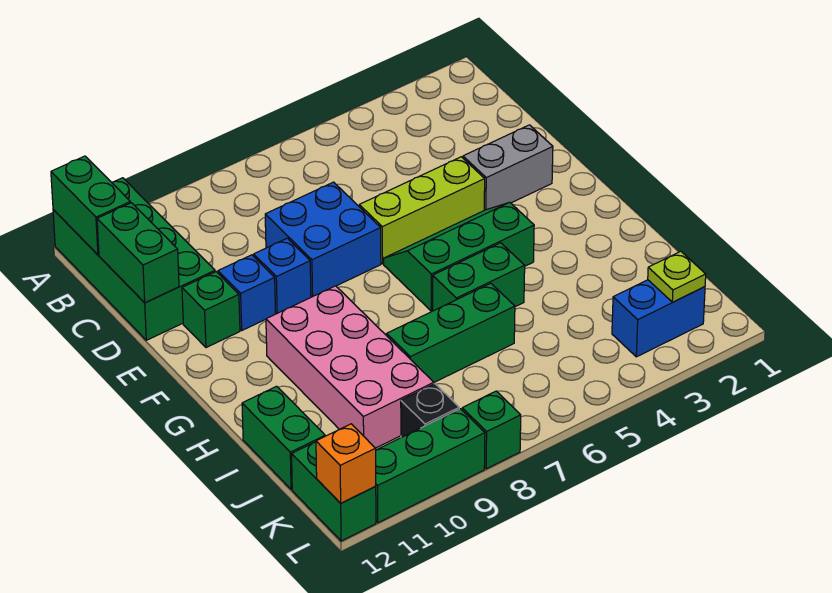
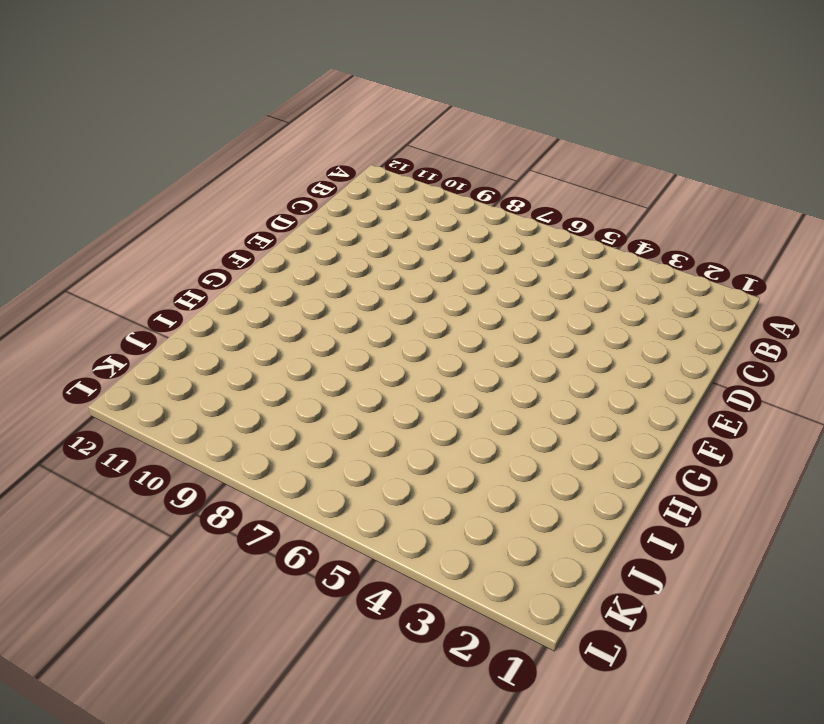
none -> green brick A11:D12 level 1
none -> blue brick D7:E8 level 1
none -> grey brick E2:E3 level 1

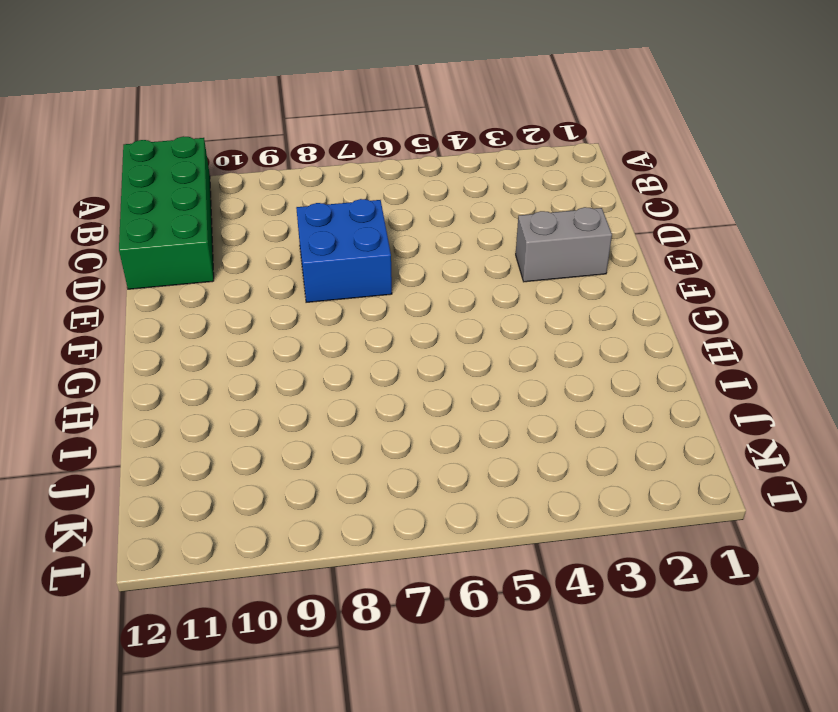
none -> lime brick E4:E6 level 1
none -> blue brick E9 level 1
none -> blue brick E10 level 1

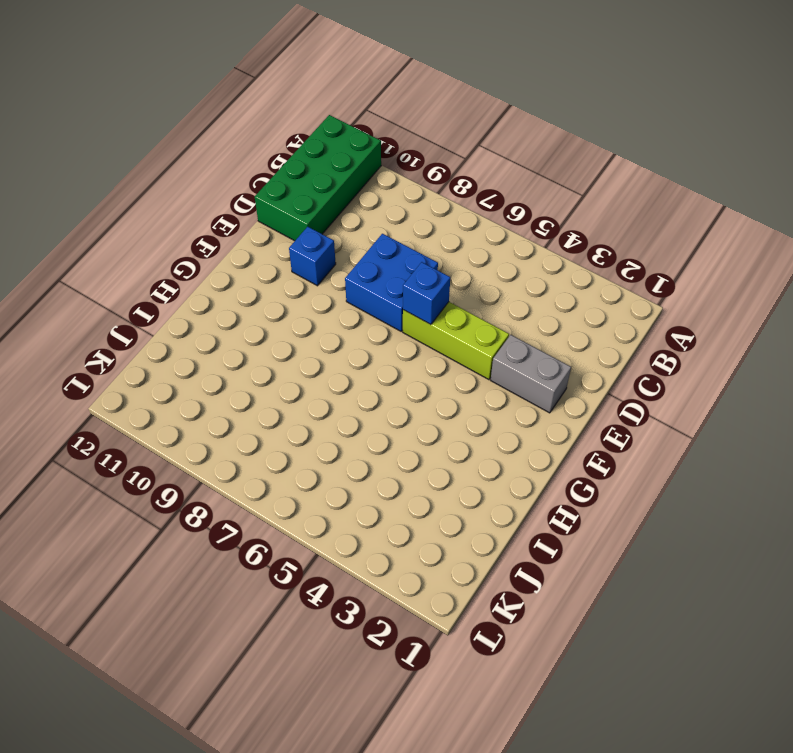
blue brick E6 level 2 -> blue brick E9 level 1
none -> green brick E11 level 1
none -> green slope F4:G6 level 1 top G
none -> pink brick G9:J10 level 1

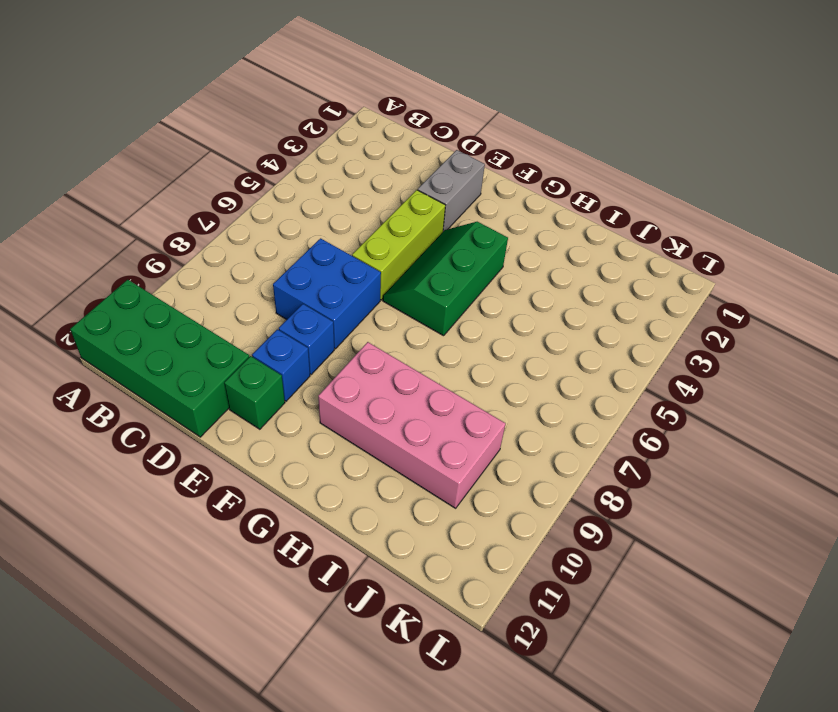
none -> green brick H5:H6 level 1
none -> green brick I6:I8 level 1
none -> green brick I12:J12 level 1

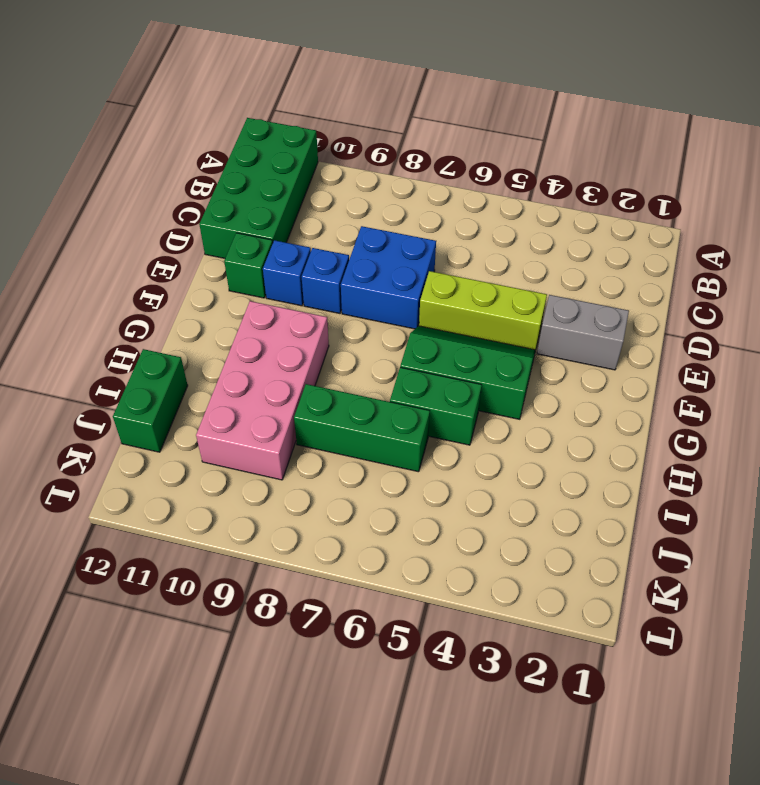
none -> blue brick K2:K3 level 1
none -> black brick K9 level 1
none -> green brick K12:L12 level 1

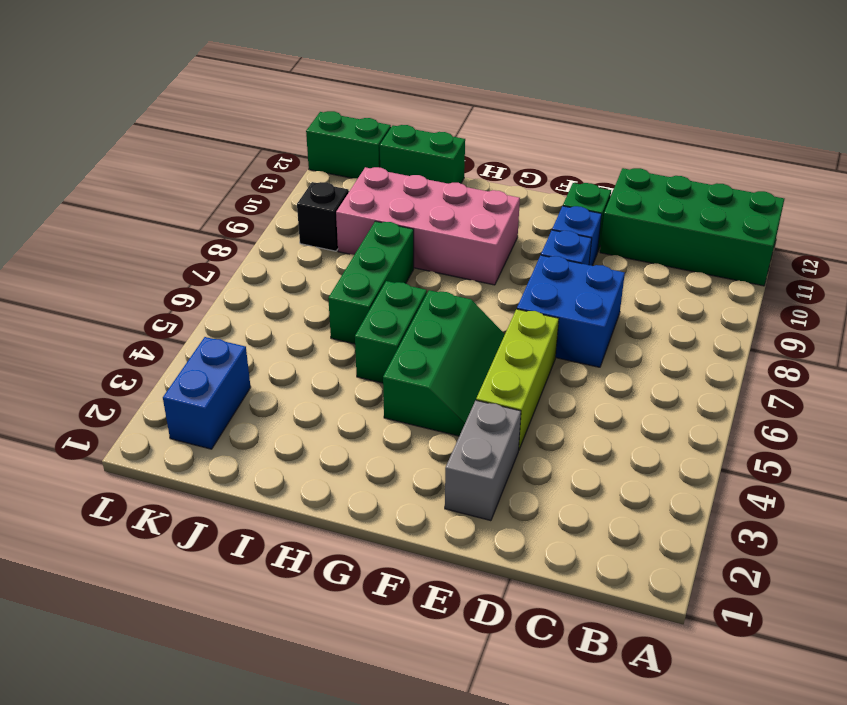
none -> green brick L8 level 1
none -> green brick L9:L11 level 1
none -> green brick A12:B12 level 2

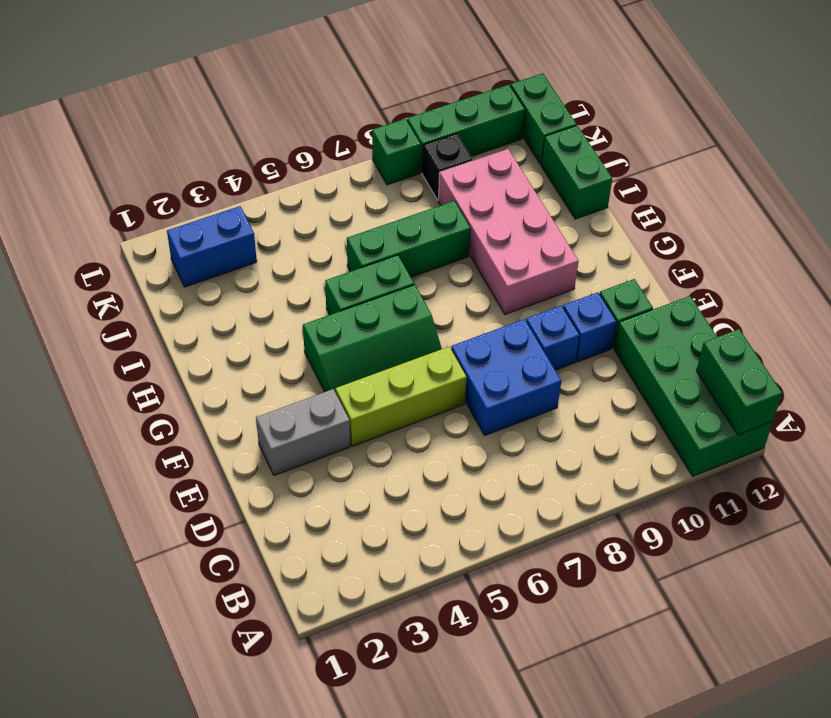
none -> green brick C12:D12 level 2
none -> lime plate K2 level 2
none -> orange brick L12 level 2

